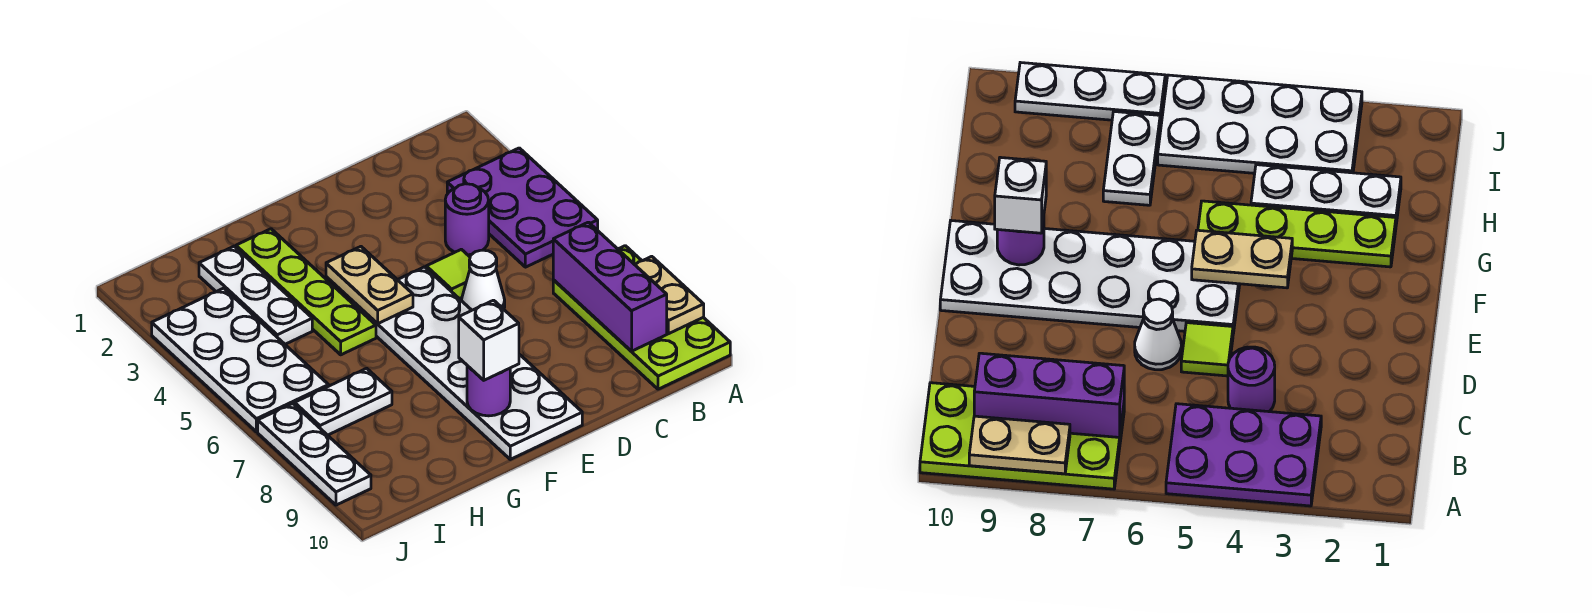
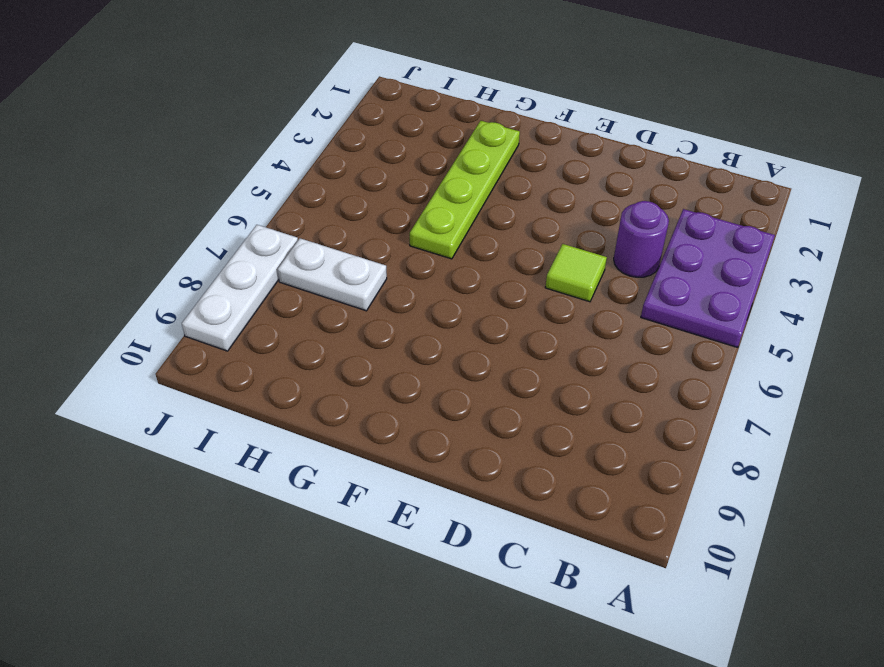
none -> lime plate A7:B10 level 1
none -> white cone D6 level 1
none -> white plate E5:F10 level 1

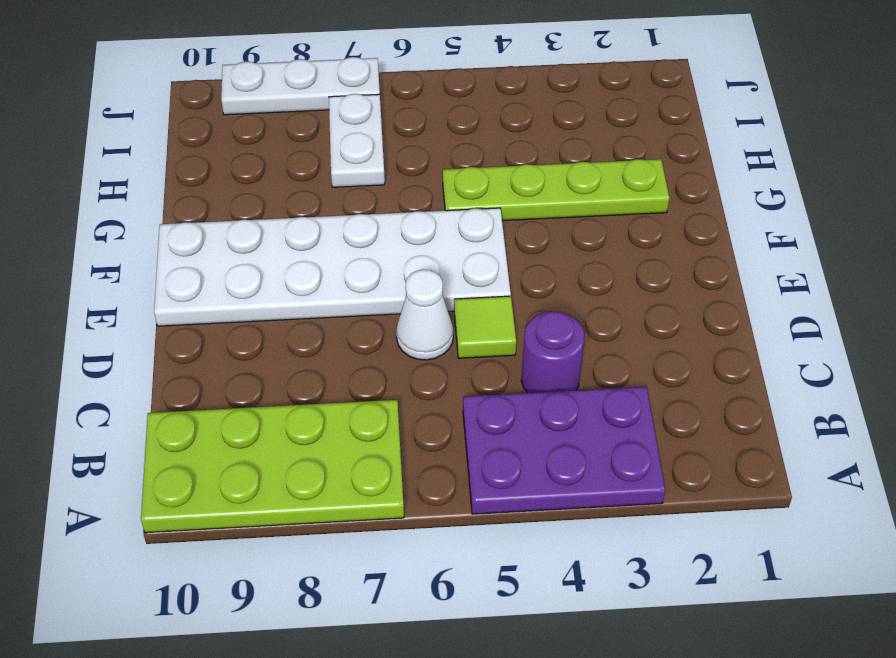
none -> white plate H2:H4 level 1
none -> white plate I3:J6 level 1
none -> tan plate A8:A9 level 2

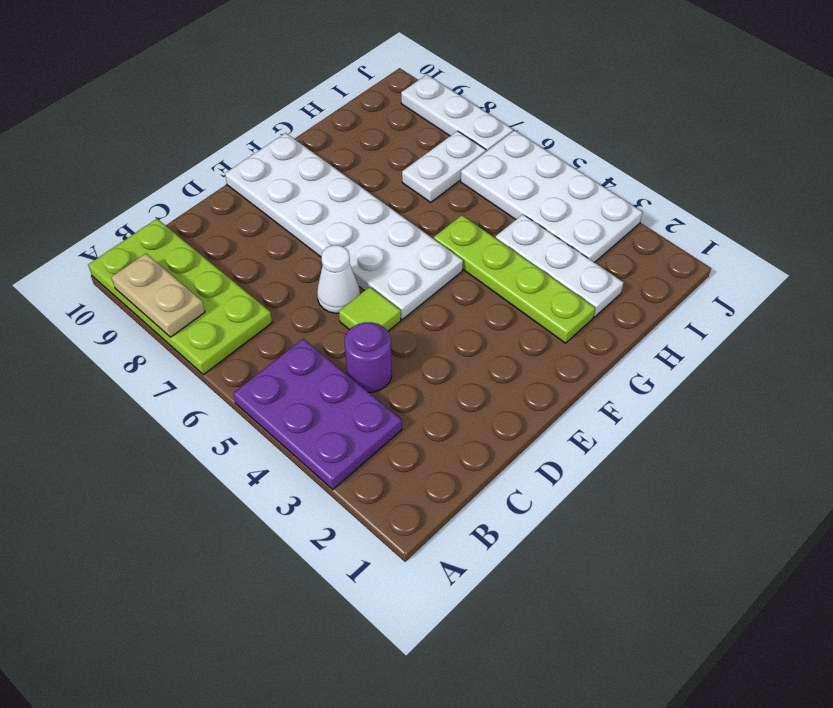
none -> purple brick B7:B9 level 2
none -> tan plate F4:F5 level 2
none -> purple round brick F9 level 2

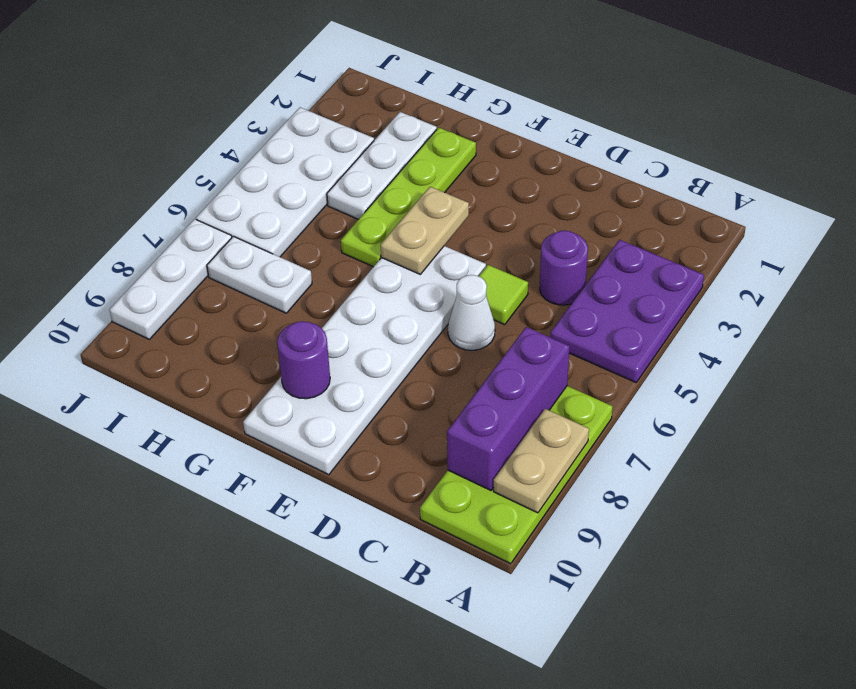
none -> white brick F9 level 3

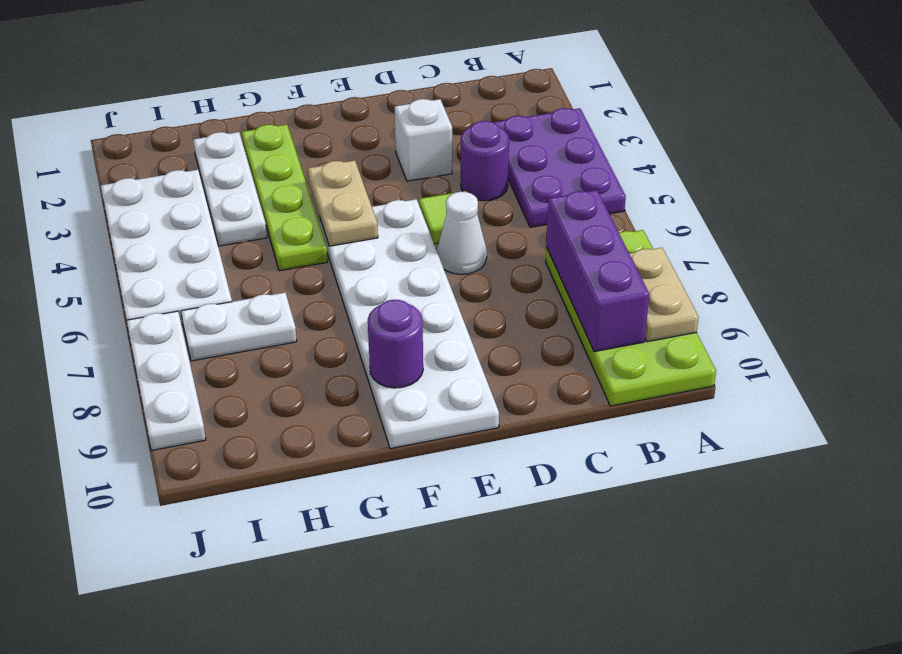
white brick D3 level 1 -> white brick F9 level 3

